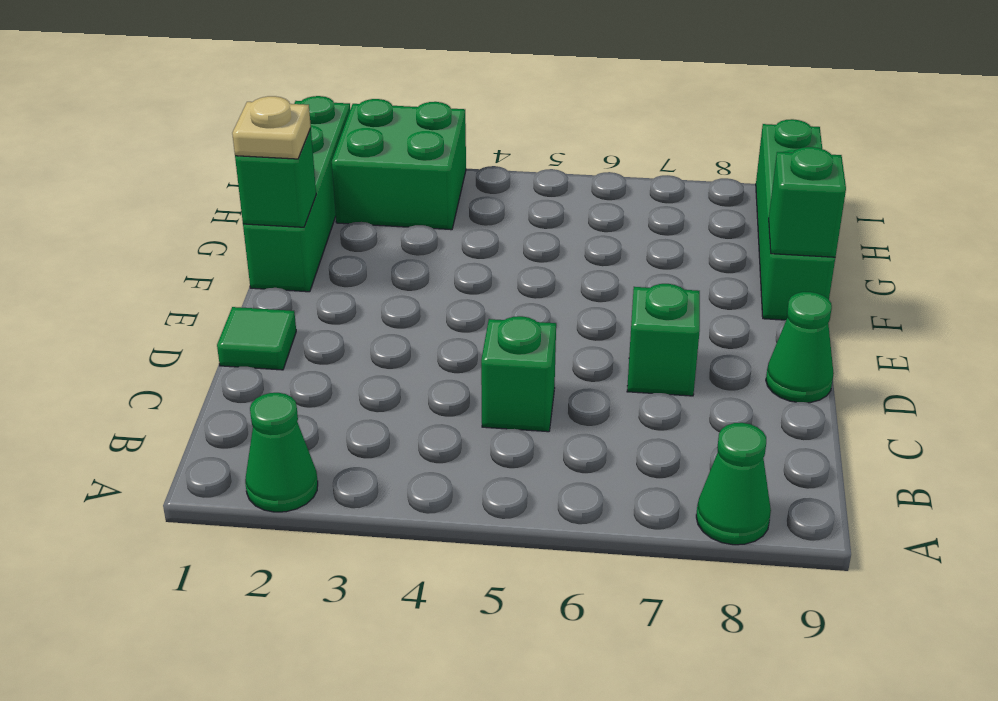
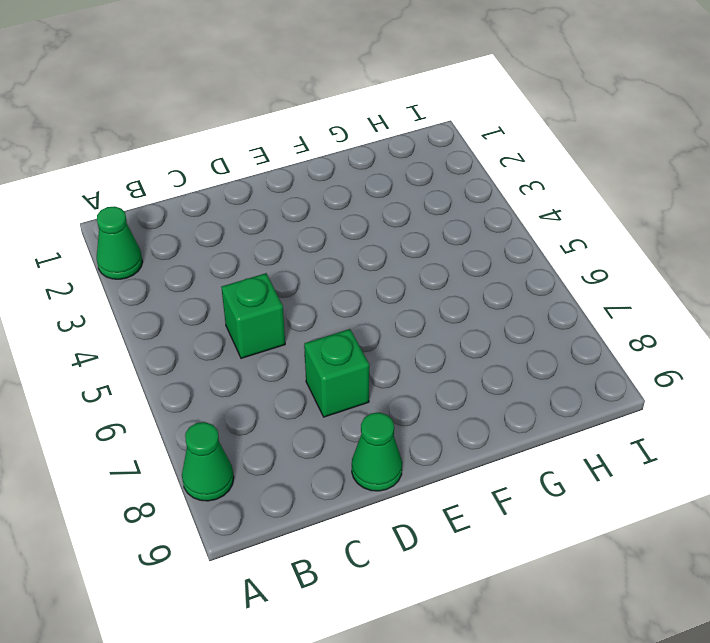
none -> green tile D1 level 1
none -> green brick F1:I1 level 1
none -> green brick F9:I9 level 1

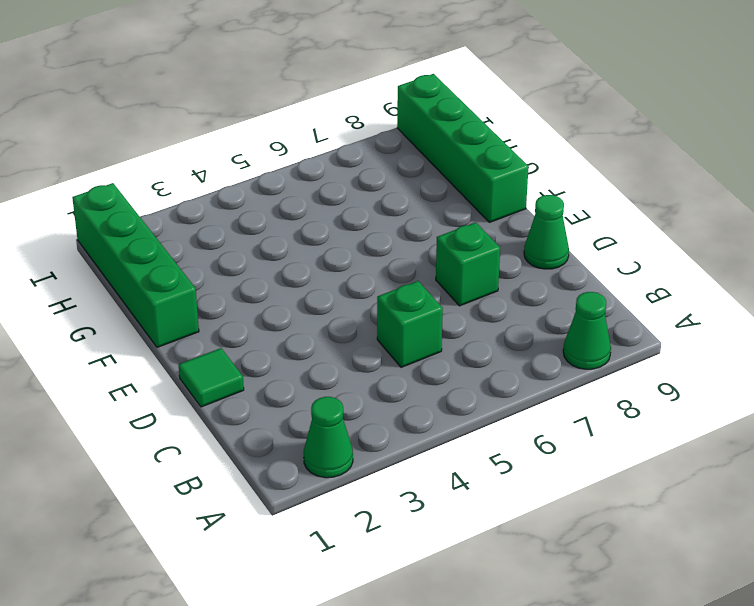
none -> green brick H2:I3 level 1
none -> green brick F1 level 2
none -> green brick F9 level 2

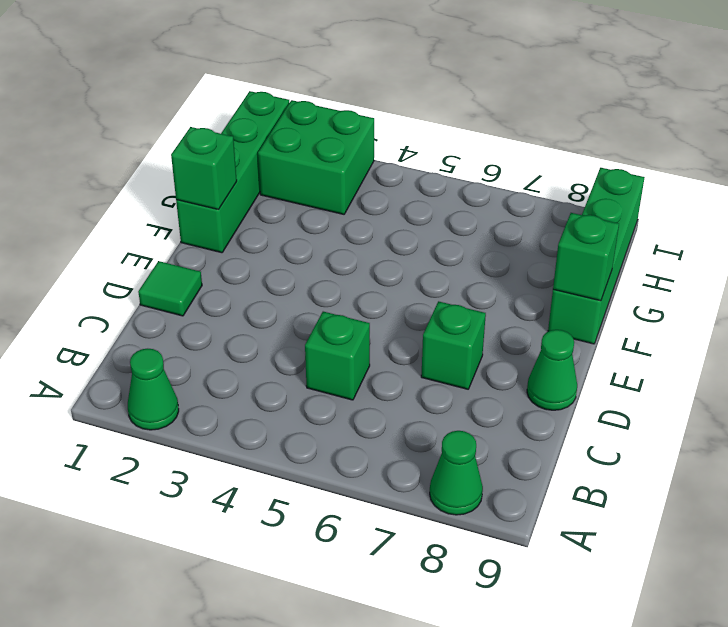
none -> tan plate F1 level 3

